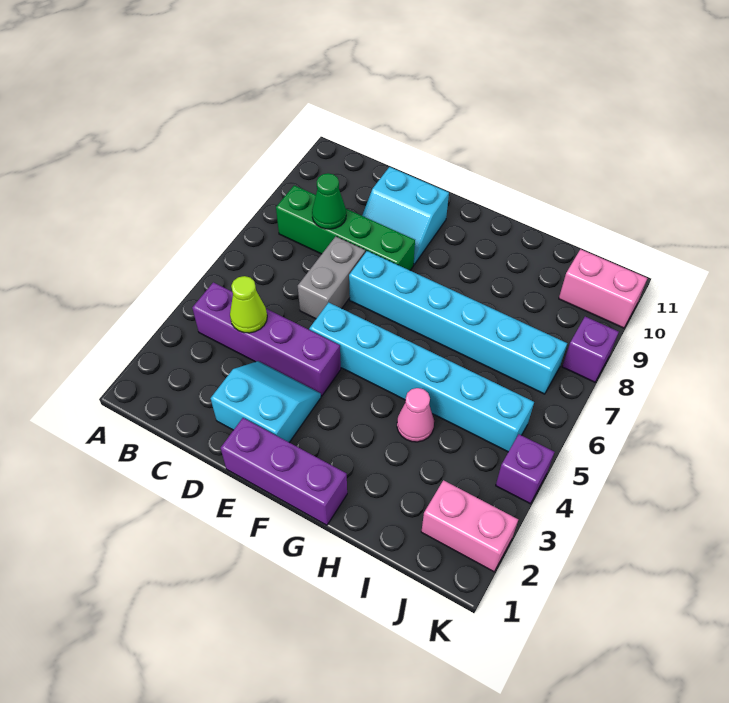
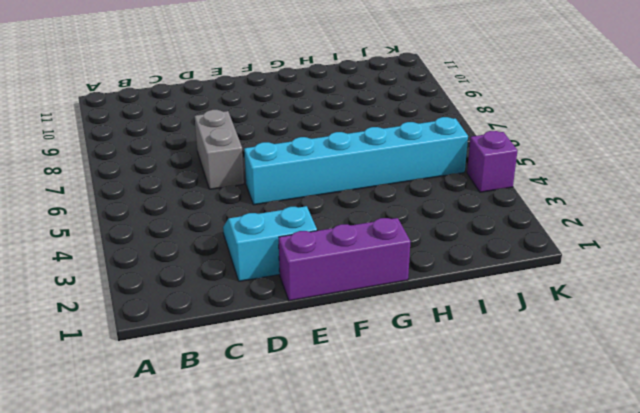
none -> purple brick B4:E4 level 1
none -> green brick B8:E8 level 1
none -> cyan slope D9:E10 level 1 top 10

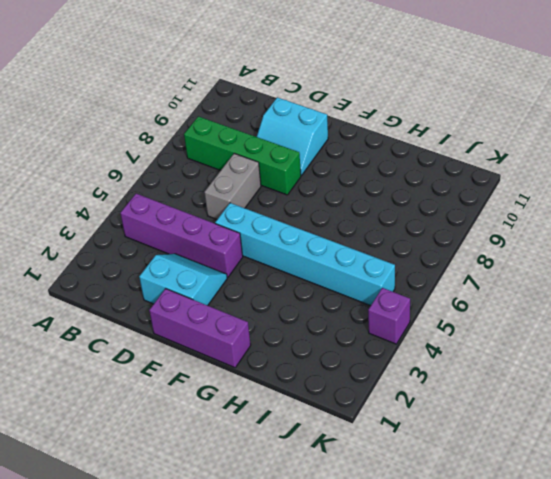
none -> cyan brick E7:J7 level 1
none -> pink cone H4 level 1
none -> pink brick J2:K2 level 1

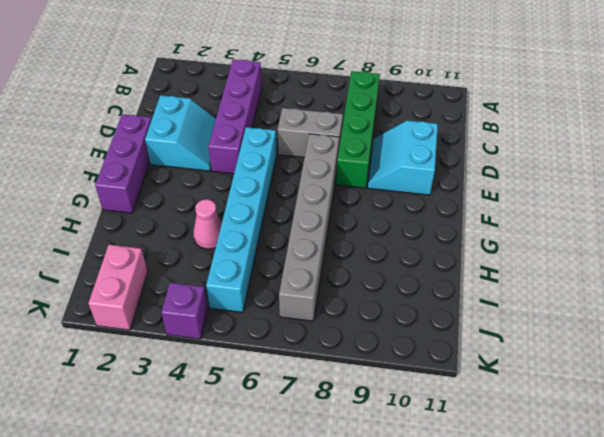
grey brick E7:J7 level 1 -> cyan brick E7:J7 level 1
none -> pink brick J10:K10 level 1
none -> purple brick K8 level 1
none -> lime cone C4 level 2

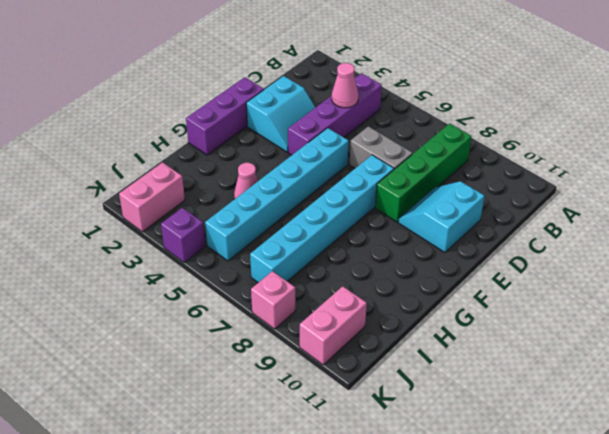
pink cone C4 level 2 -> lime cone C4 level 2
pink brick K8 level 1 -> purple brick K8 level 1
none -> green cone C8 level 2

